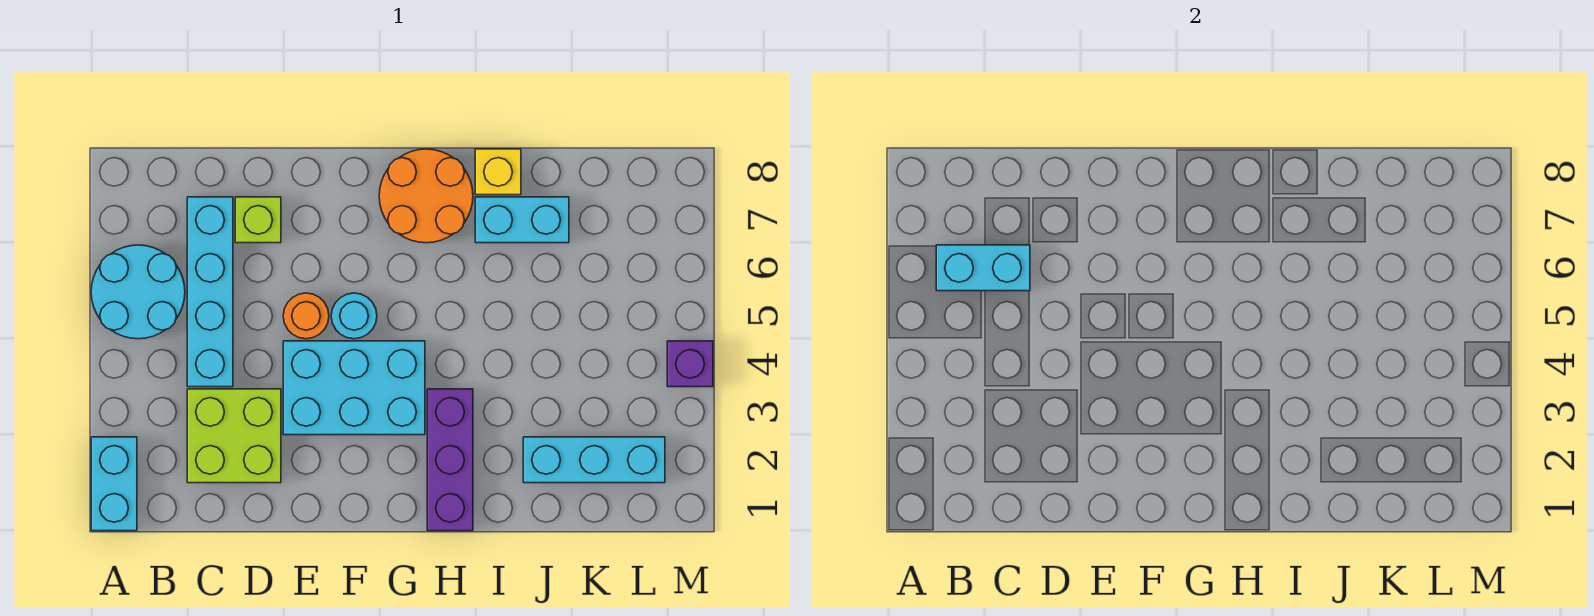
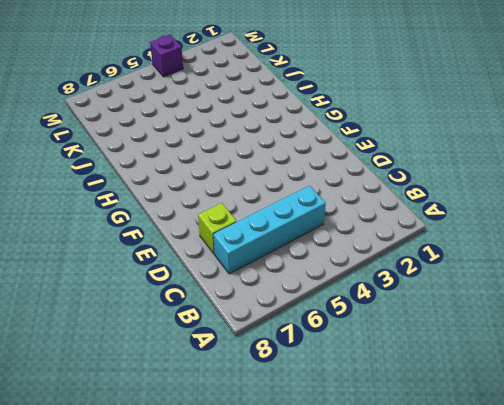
none -> cyan brick A1:A2 level 1
none -> cyan round brick A5:B6 level 1
none -> lime brick C2:D3 level 1

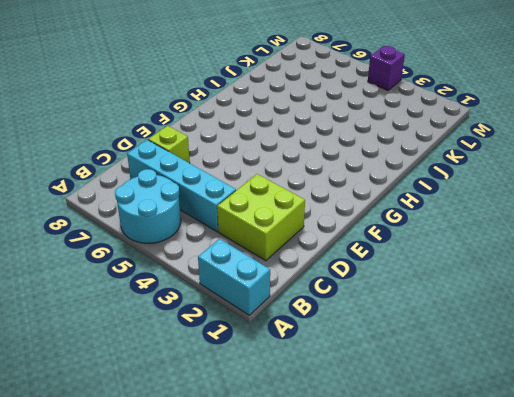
none -> cyan brick E3:G4 level 1
none -> orange round brick E5 level 1
none -> cyan round brick F5 level 1

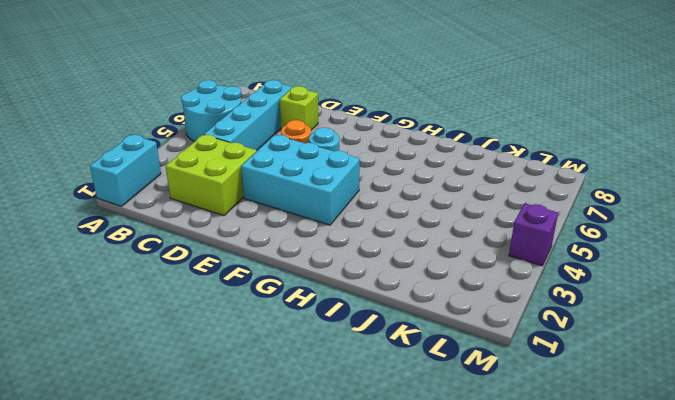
none -> orange round brick G7:H8 level 1
none -> purple brick H1:H3 level 1
none -> cyan brick I7:J7 level 1

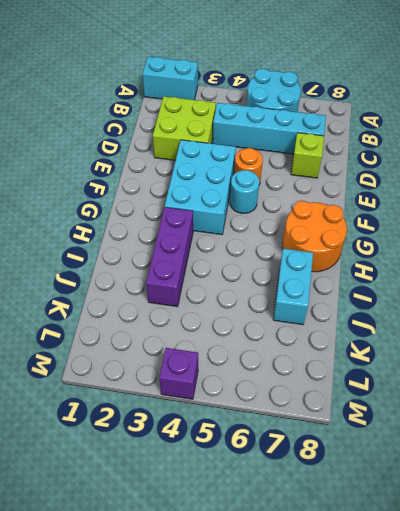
purple brick H3:J3 level 1 -> purple brick H1:H3 level 1
none -> yellow brick I8 level 1
none -> cyan brick J2:L2 level 1
none -> cyan brick B6:C6 level 2

